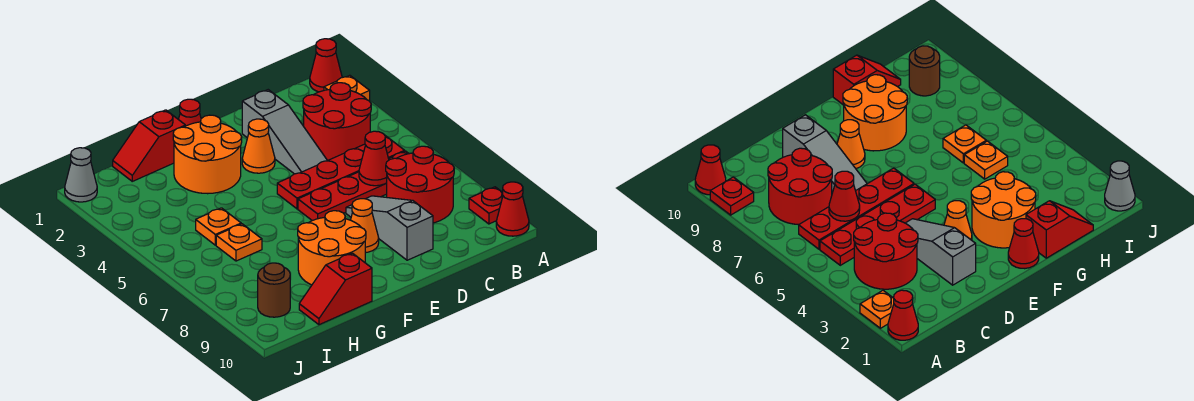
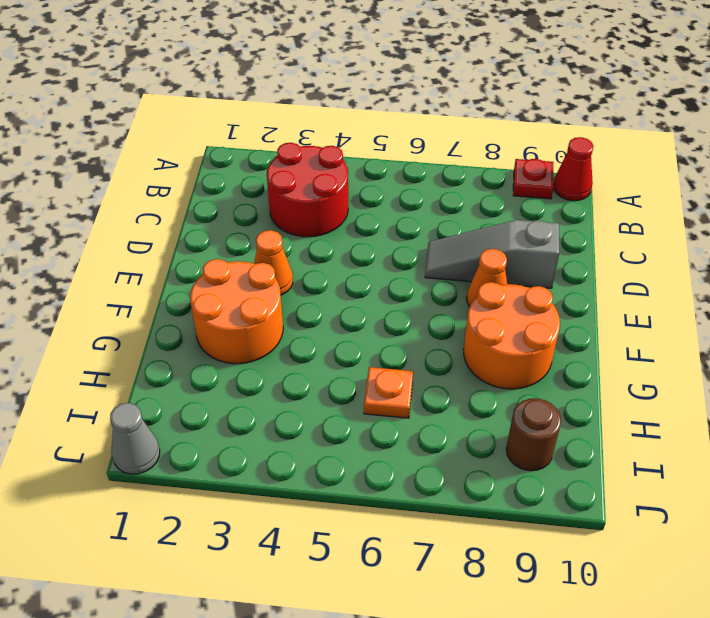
none -> red cone A1 level 1
none -> orange plate A2 level 1
none -> red plate B5:E5 level 1

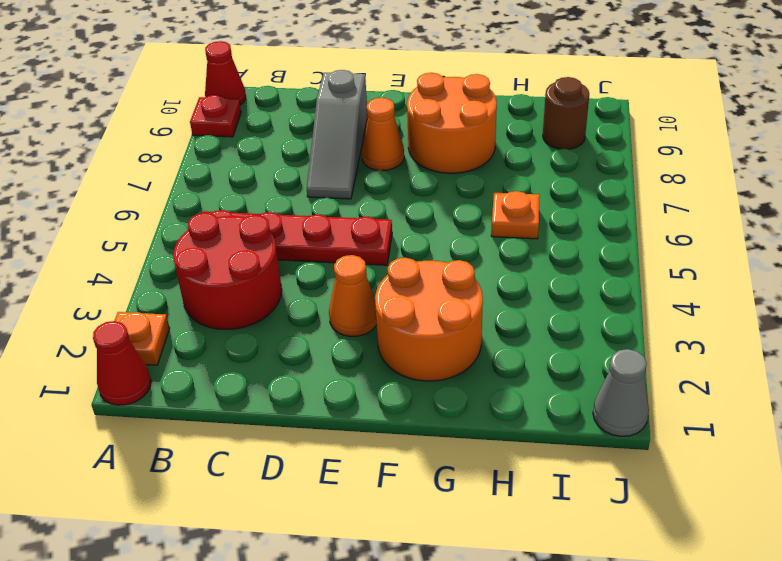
none -> red plate B6:E6 level 1
none -> red round brick B7:C8 level 1
none -> grey slope D2:D4 level 1 top 2

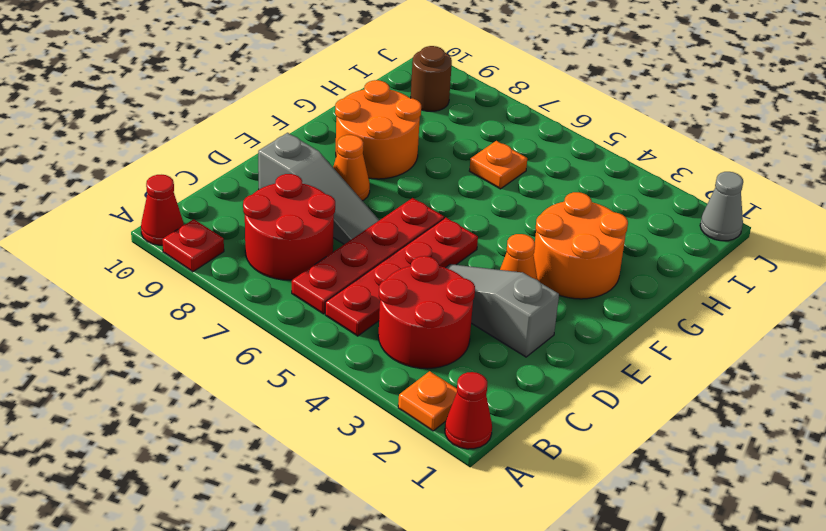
none -> red cone F1 level 1
none -> red slope G1:H1 level 1 top G
none -> red slope G10:H10 level 1 top G

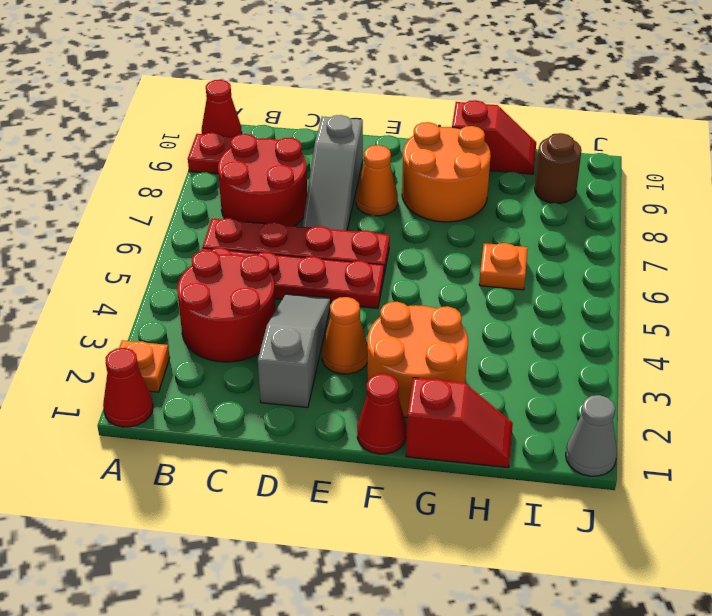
none -> orange plate H5 level 1
none -> red cone C6 level 2

